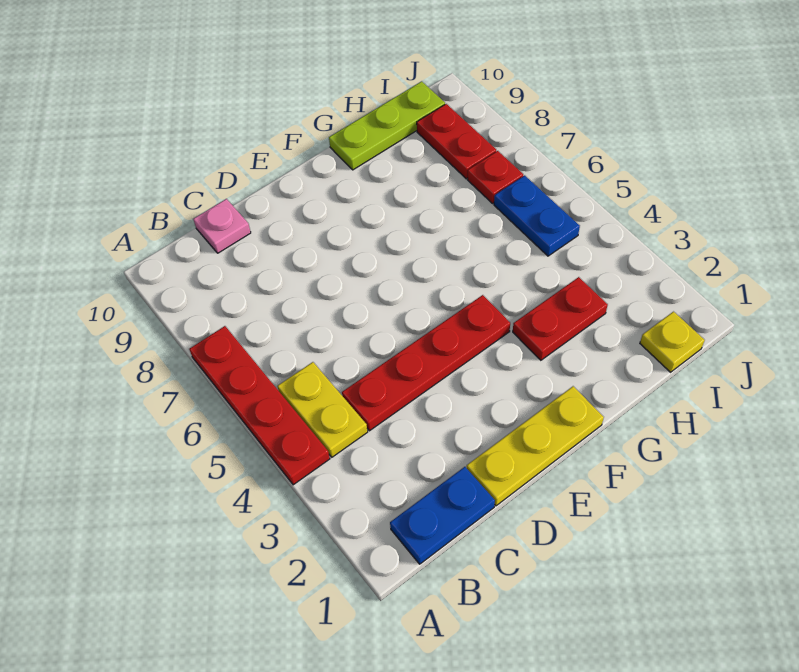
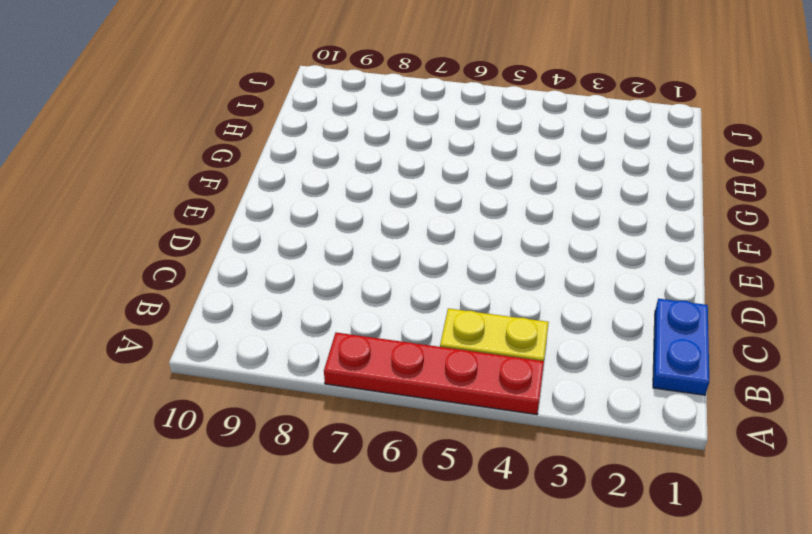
none -> red plate C4:F4 level 1
none -> pink plate C10 level 1
none -> yellow plate D1:F1 level 1

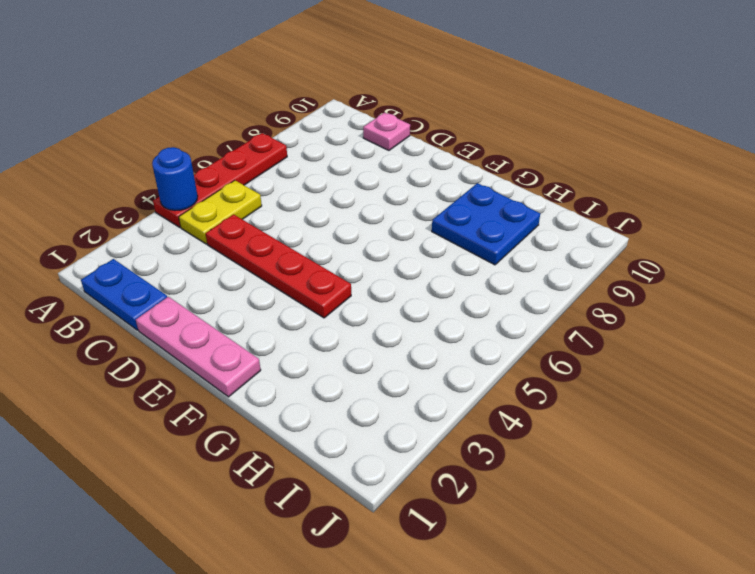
blue round brick A4 level 2 -> none
pink plate D1:F1 level 1 -> yellow plate D1:F1 level 1
blue plate G8:H9 level 1 -> none
none -> red plate G3:H3 level 1
none -> lime plate G10:I10 level 1
none -> yellow plate I1 level 1

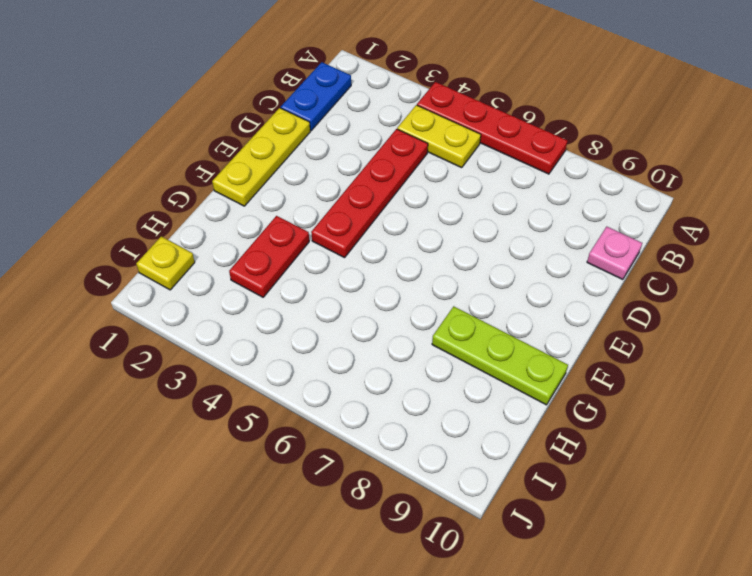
lime plate G8:G10 level 1 -> lime plate G10:I10 level 1
none -> blue plate I5:I6 level 1
none -> red plate I7 level 1
none -> red plate I8:I9 level 1

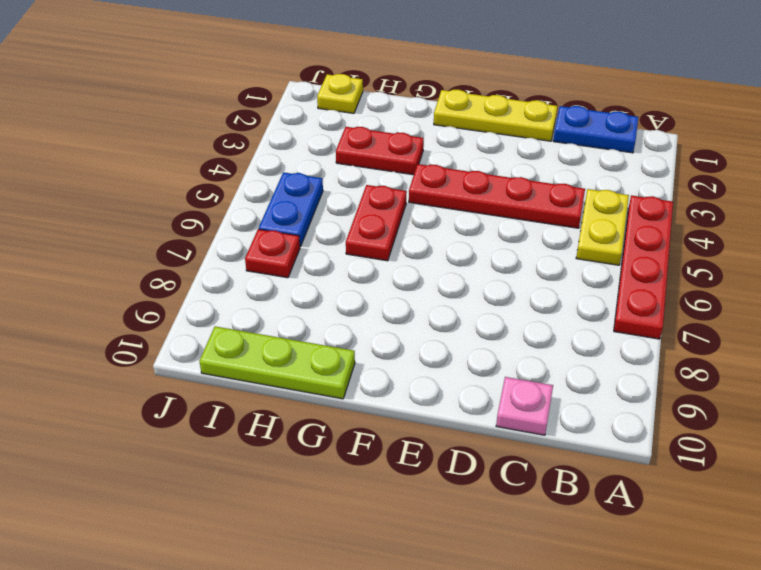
red plate G5:G6 level 1 -> red plate I8:I9 level 1

